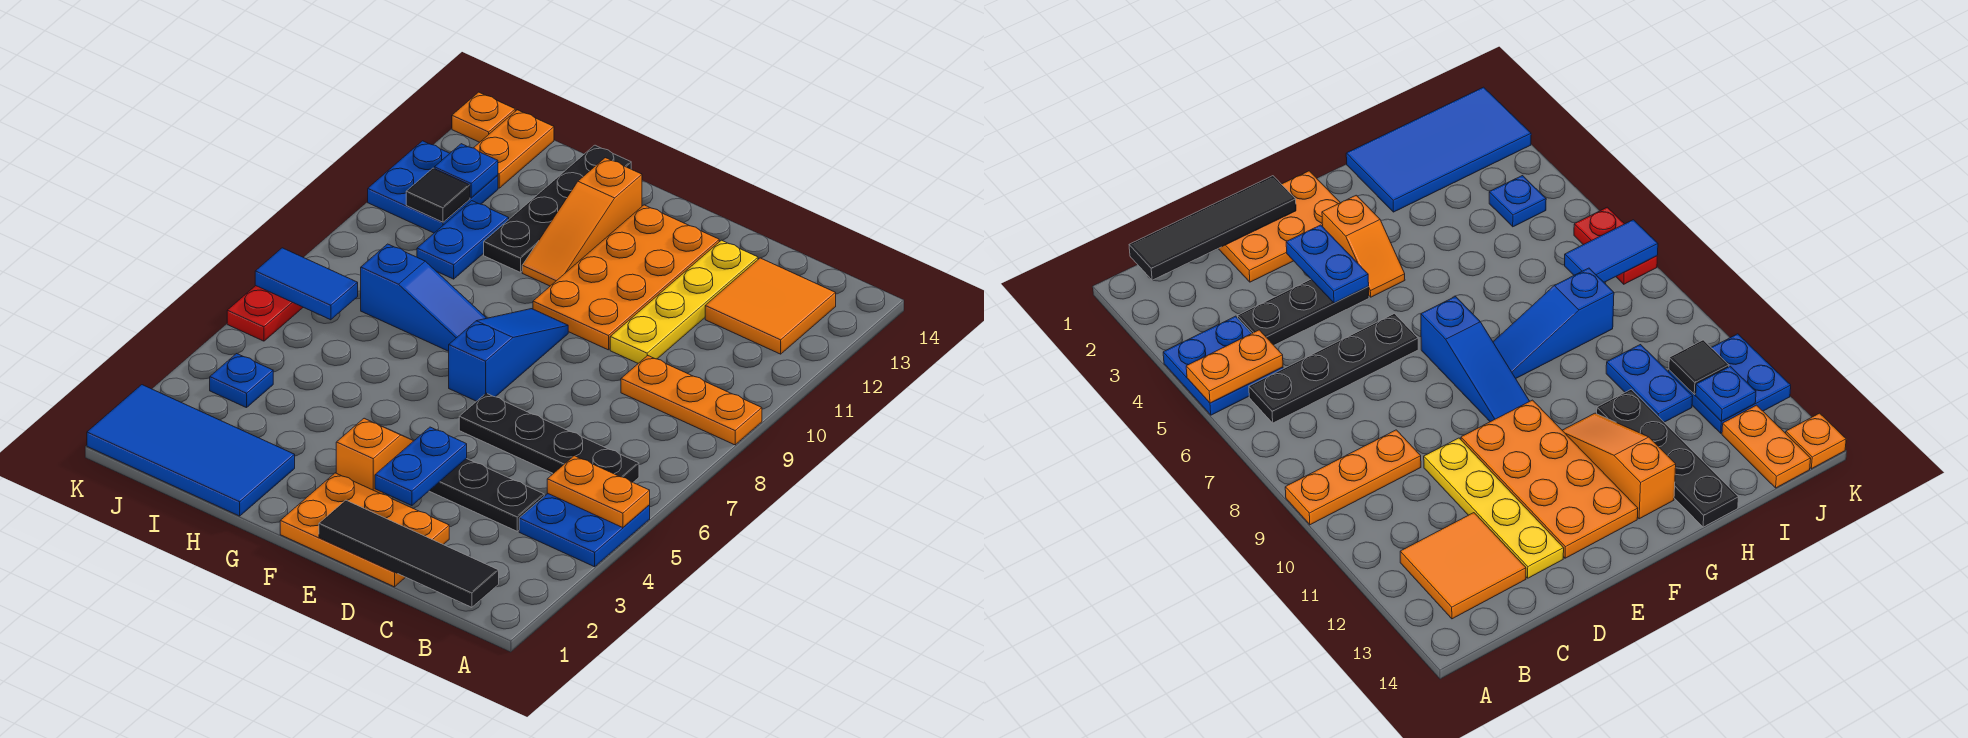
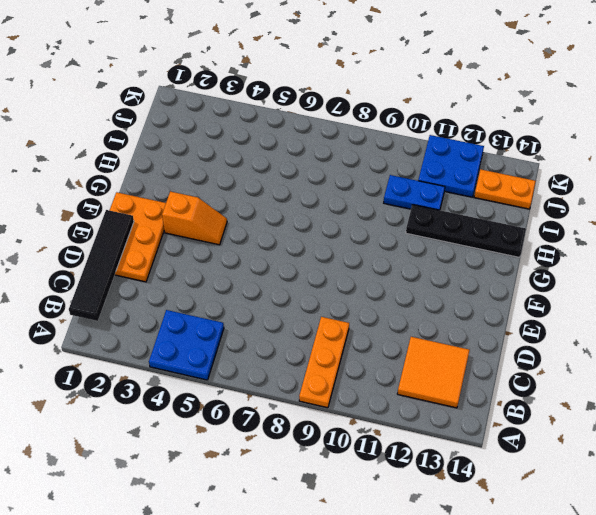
none -> black plate B6:E6 level 1
none -> black plate C4:E4 level 1
none -> yellow plate D10:D13 level 1

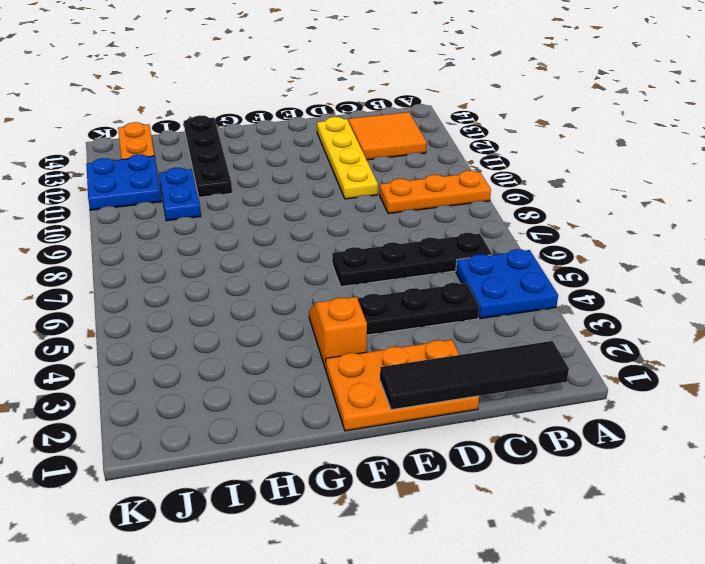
none -> orange plate E10:F13 level 1
none -> blue slope F7:F9 level 1 top 7
none -> blue slope G8:I8 level 1 top I

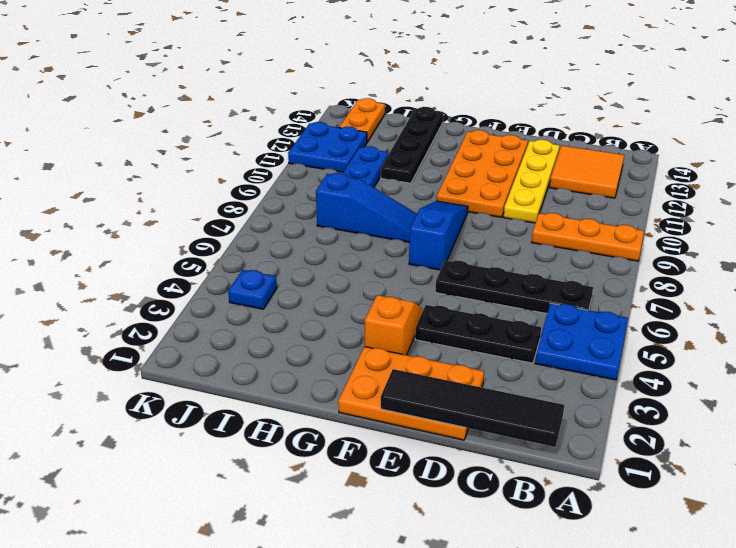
none -> orange slope G11:G13 level 1 top 13
none -> blue tile H1:K2 level 1
none -> red plate K6:K7 level 1

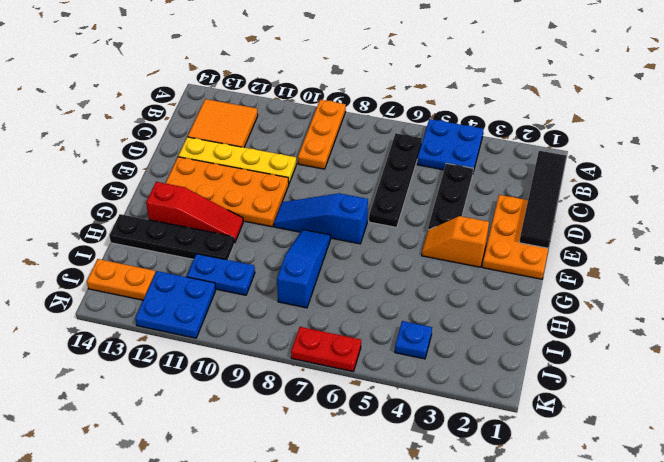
red slope G11:G13 level 1 top 13 -> orange slope G11:G13 level 1 top 13
none -> blue tile H1:K2 level 1
none -> orange plate K14 level 1
none -> orange plate A5:B5 level 2

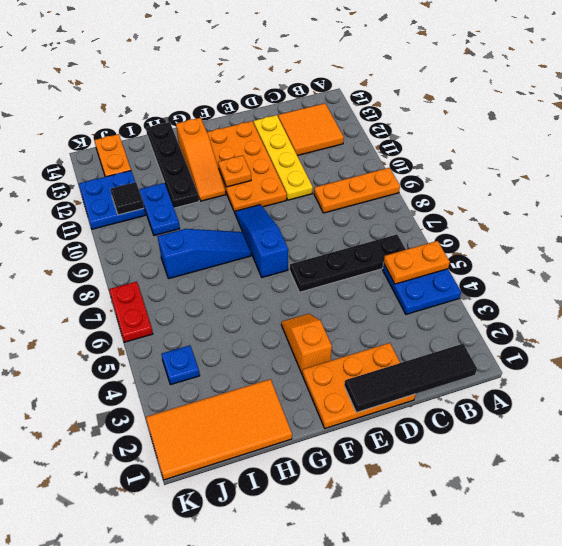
orange plate F11 level 2 -> orange plate K14 level 1
orange tile H1:K2 level 1 -> blue tile H1:K2 level 1
none -> black plate C4:E4 level 1
none -> blue plate E3:E4 level 2
none -> blue tile J7:K7 level 2

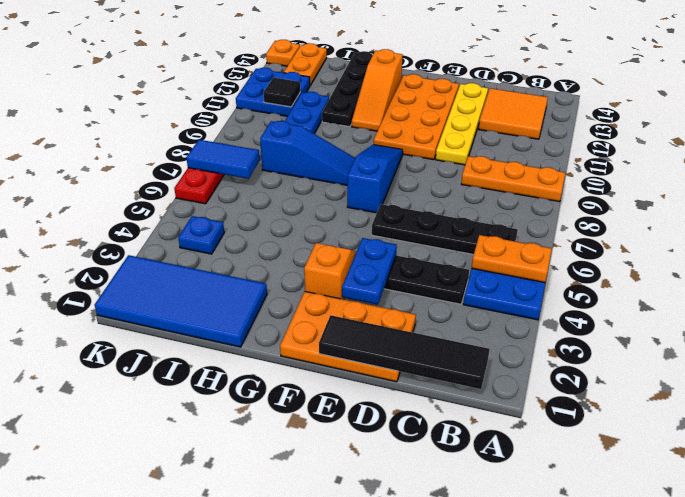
none -> blue plate J12 level 2

